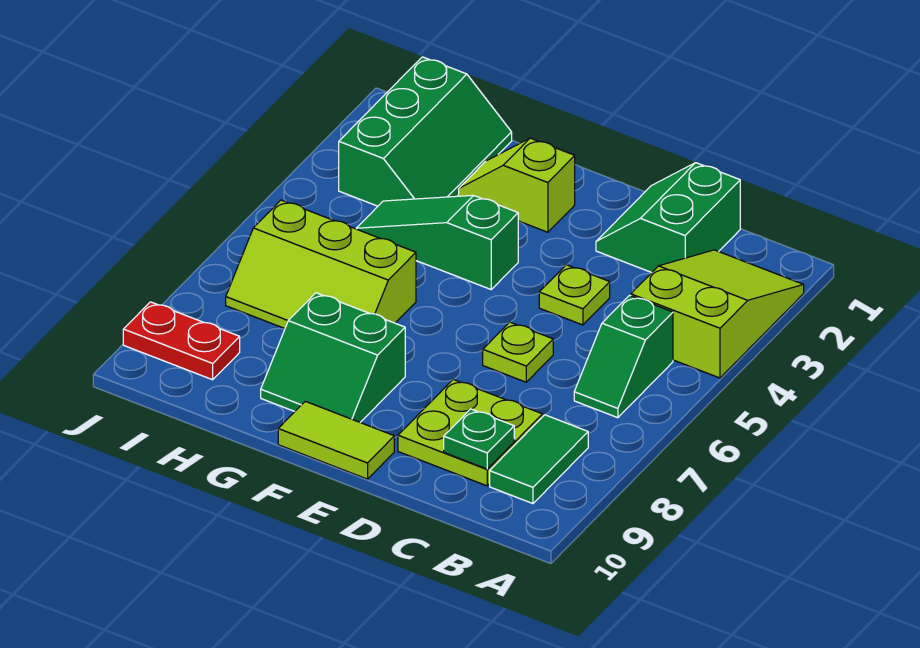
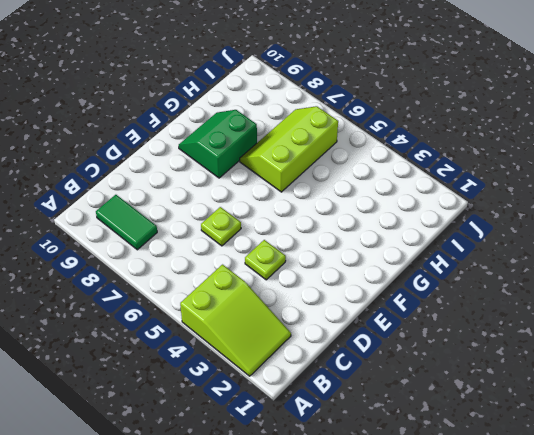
none -> green slope B5:B6 level 1 top 5
none -> green slope C1:D2 level 1 top C
none -> lime plate C8:D9 level 1

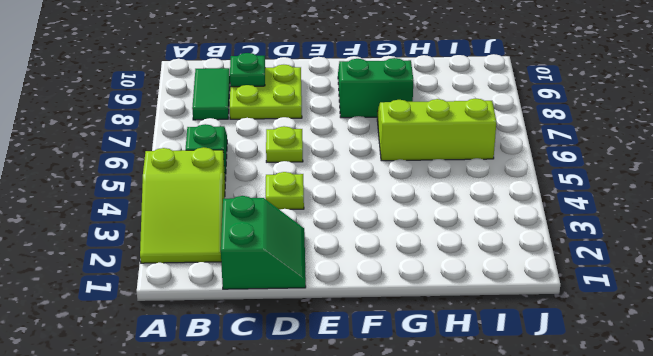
none -> lime tile E10:F10 level 1
none -> lime slope F2:G2 level 1 top F
none -> green slope F4:H4 level 1 top F

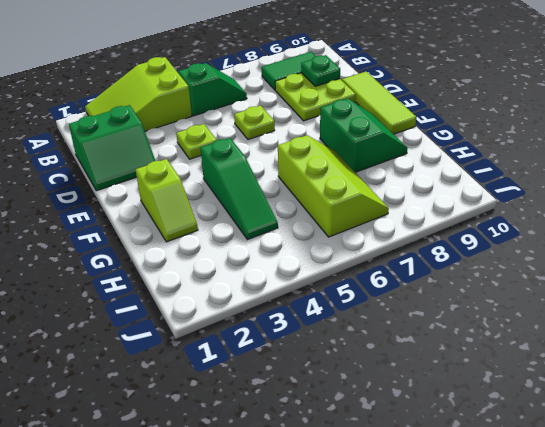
lime tile D10:F10 level 1 -> lime tile E10:F10 level 1
none -> green slope H1:I3 level 1 top I
none -> red plate I9:J9 level 1

